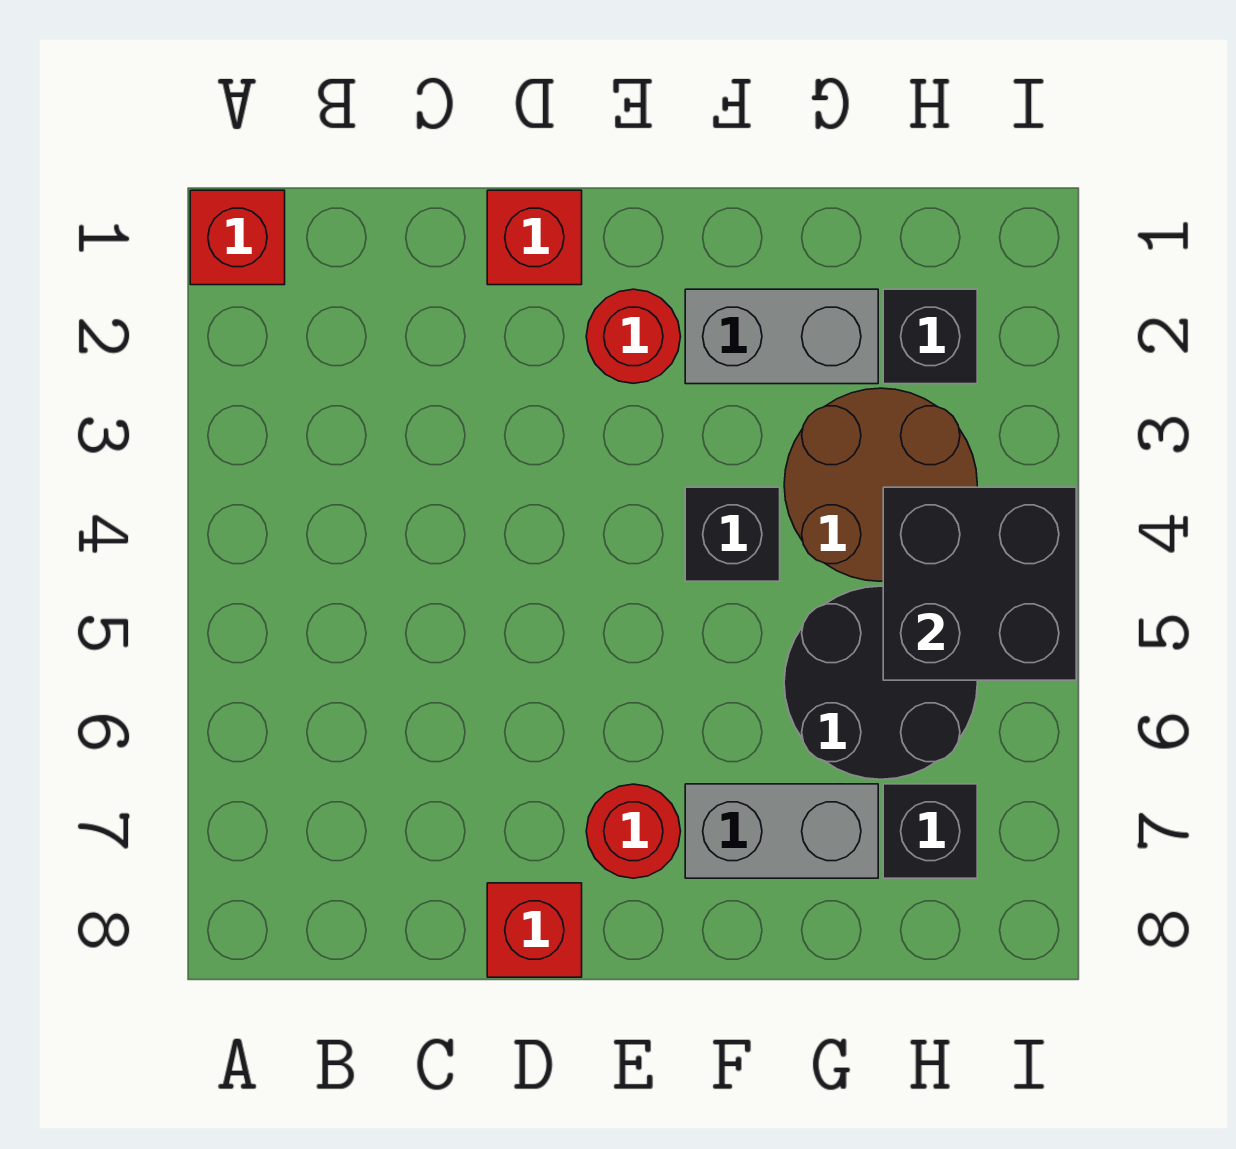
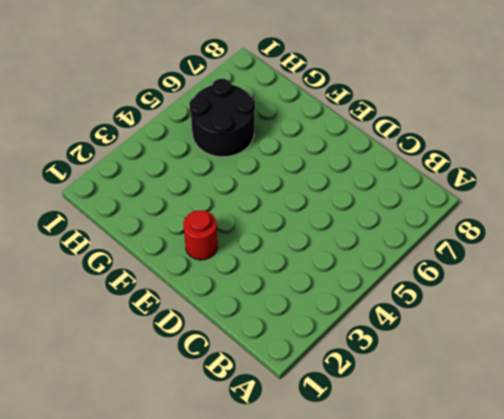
none -> red brick A1 level 1
none -> red brick D1 level 1
none -> red brick D8 level 1

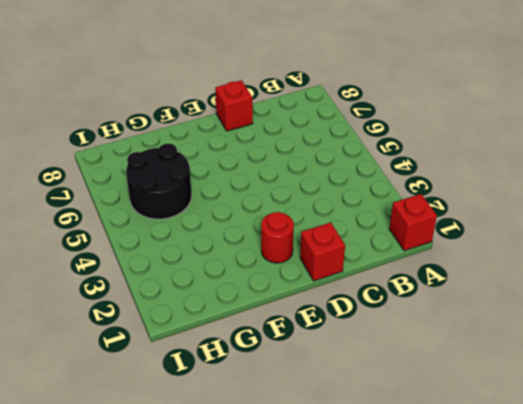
none -> red round brick E7 level 1
none -> grey brick F2:G2 level 1
none -> black brick F4 level 1

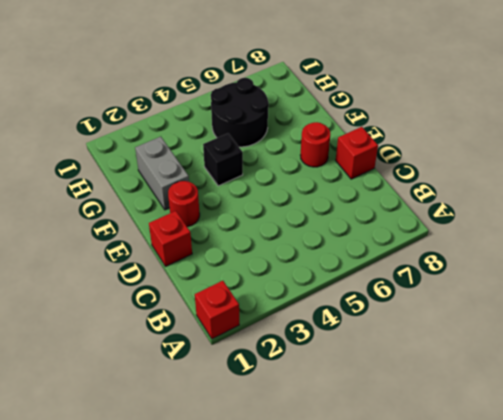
none -> grey brick F7:G7 level 1
none -> brown round brick G3:H4 level 1
none -> black brick H2 level 1

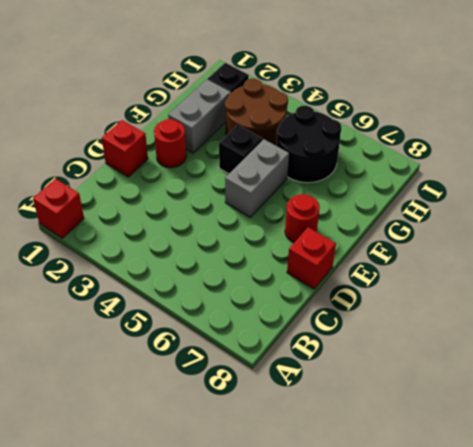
grey brick E5:F5 level 1 -> grey brick F7:G7 level 1
none -> black brick H7 level 1
none -> black brick H4:I5 level 2

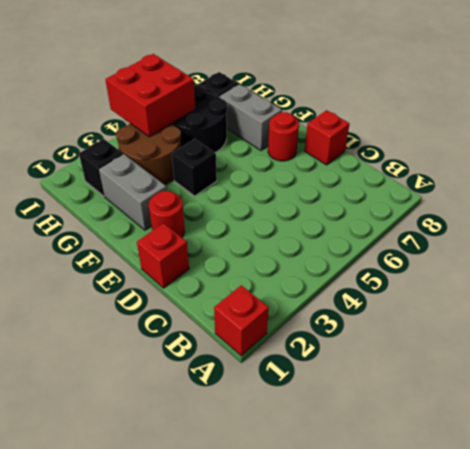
red brick H4:I5 level 2 -> black brick H4:I5 level 2

